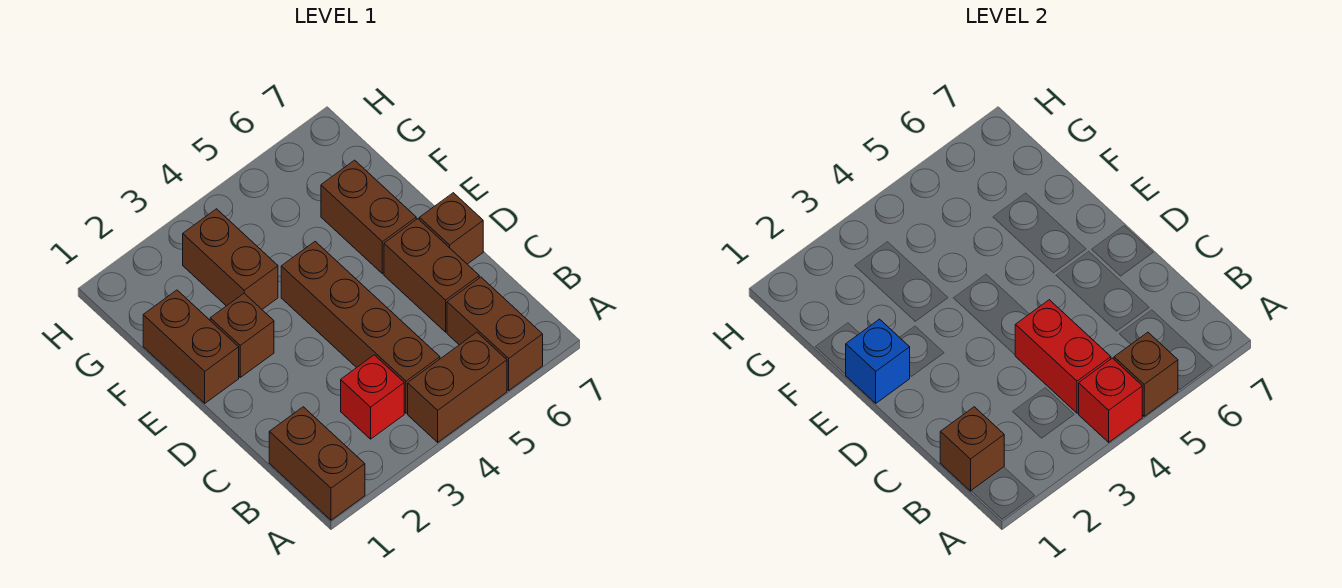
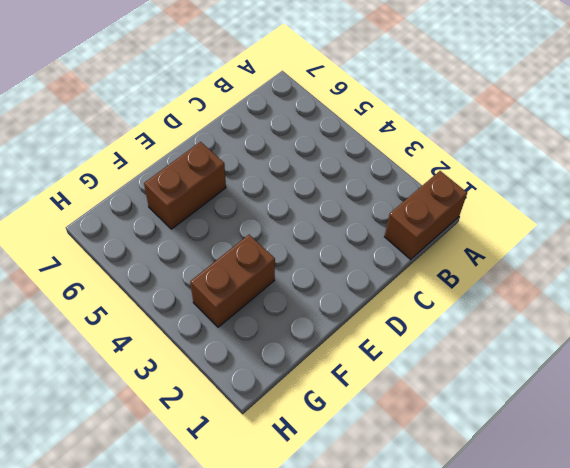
none -> brown brick A4:A5 level 1
none -> brown brick A6:B6 level 1
none -> red brick B3 level 1

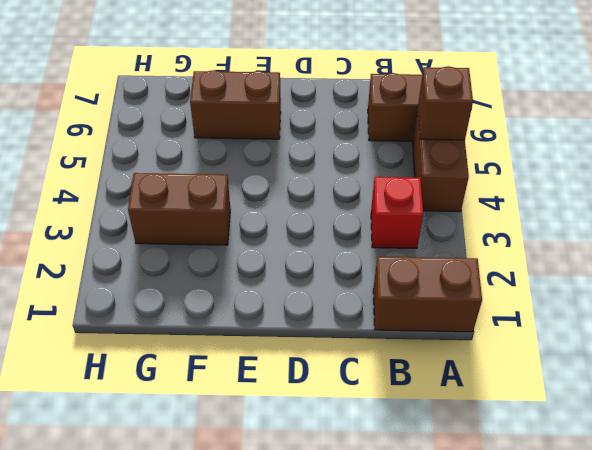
none -> brown brick B4:E4 level 1
none -> brown brick C6:D6 level 1
none -> brown brick D7 level 1

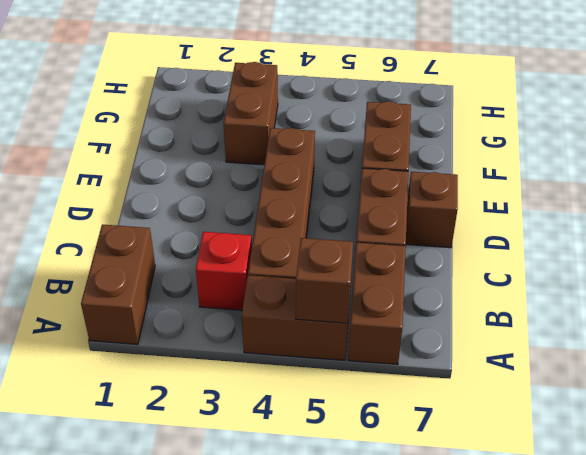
none -> brown brick E1:F1 level 1
none -> brown brick E2 level 1
none -> red brick A4 level 2

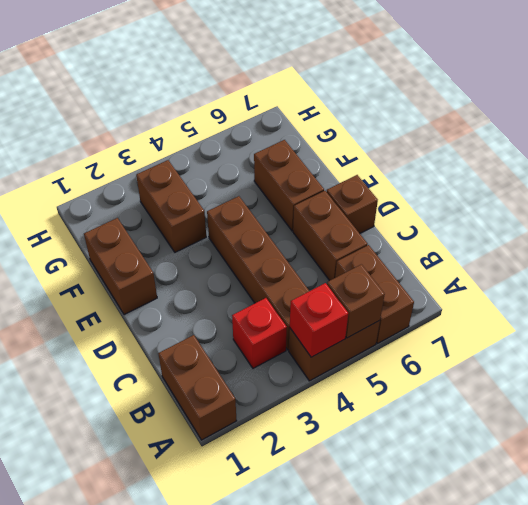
none -> brown brick E2 level 1
none -> brown brick B1 level 2
none -> red brick B4:C4 level 2

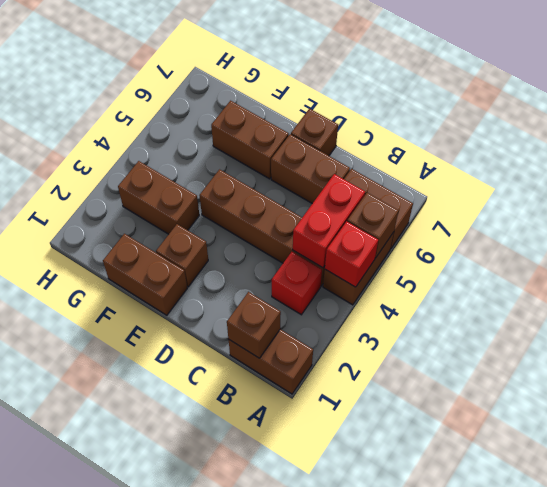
red brick B4:B5 level 2 -> red brick B4:C4 level 2
none -> blue brick E1 level 2

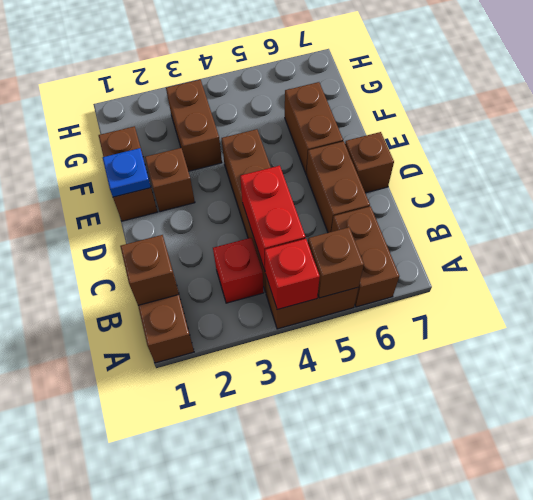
blue plate E1 level 2 -> blue brick E1 level 2

